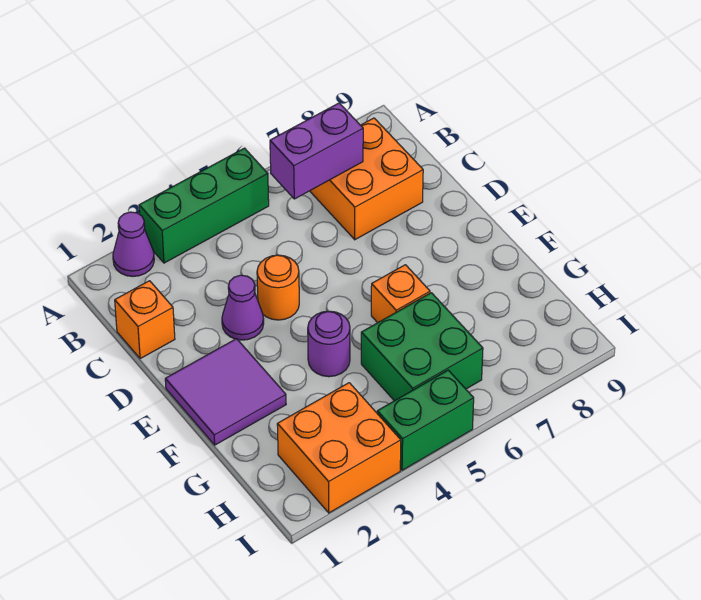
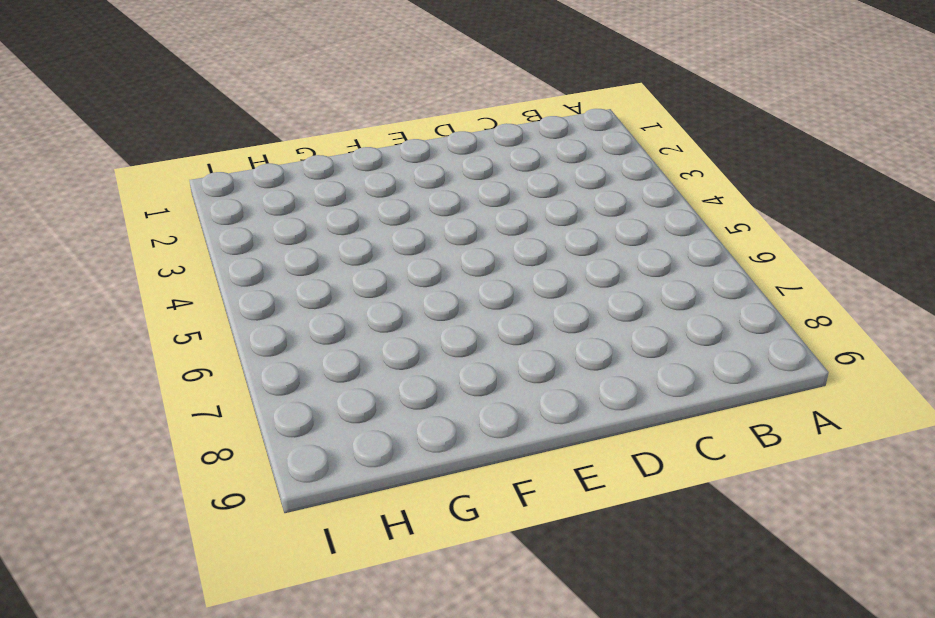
none -> purple cone A2 level 1
none -> green brick A3:A5 level 1
none -> orange brick B7:C8 level 1

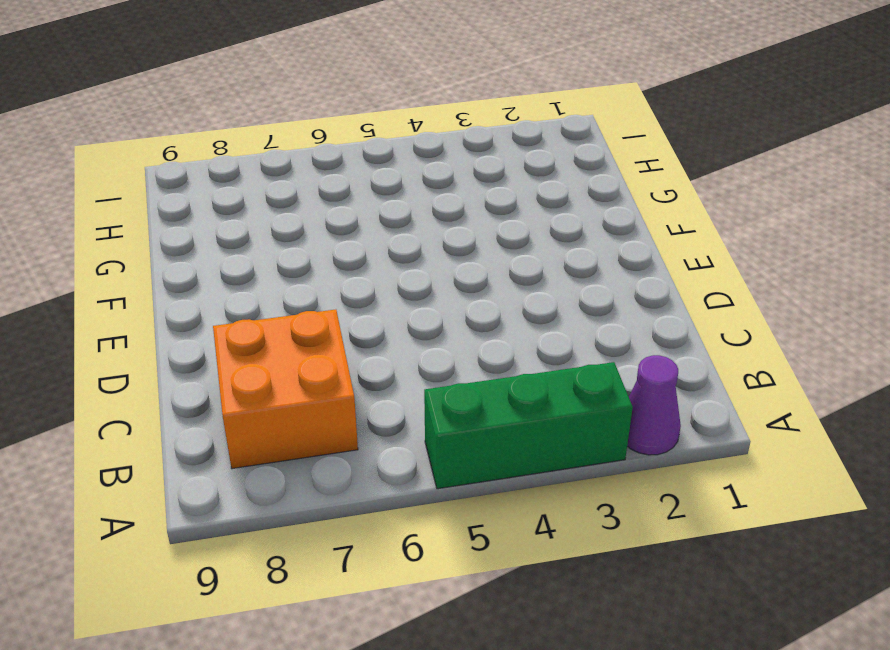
none -> orange brick C1 level 1
none -> purple cone D3 level 1
none -> orange round brick D4 level 1

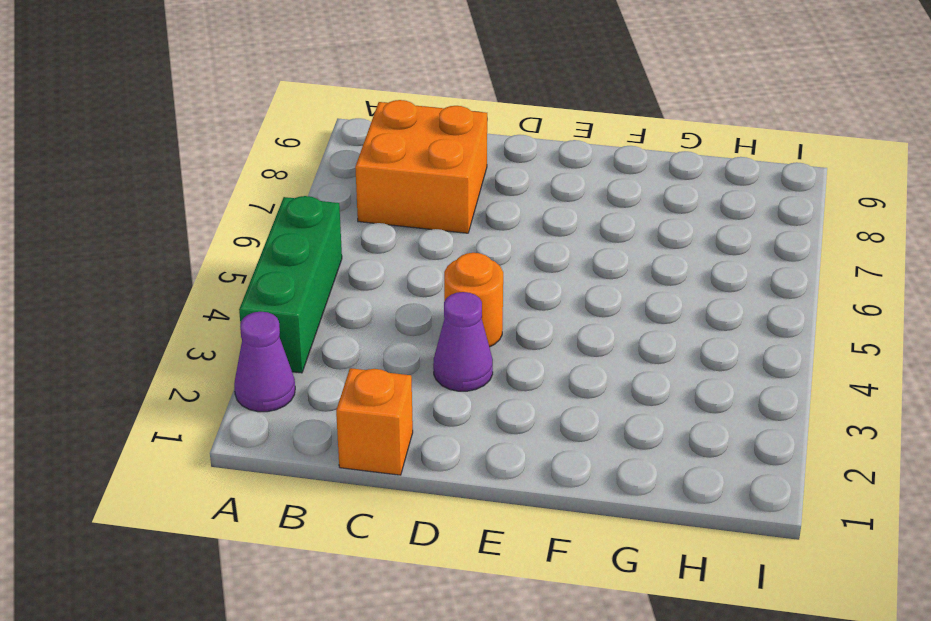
none -> purple tile E1:F2 level 1
none -> purple round brick F4 level 1
none -> orange brick F6 level 1

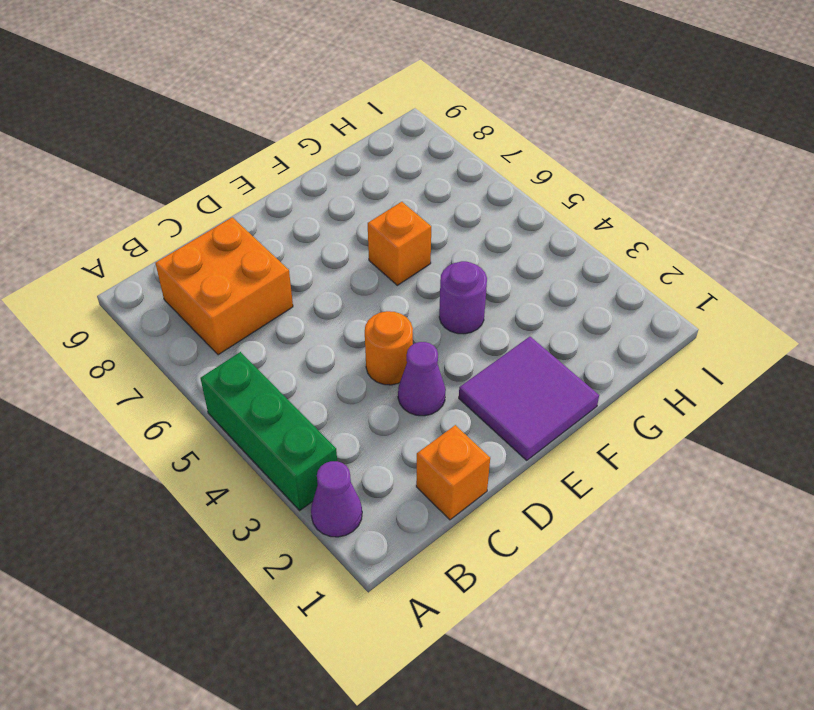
none -> green brick G5:H6 level 1
none -> orange brick H2:I3 level 1
none -> green brick I4:I5 level 1

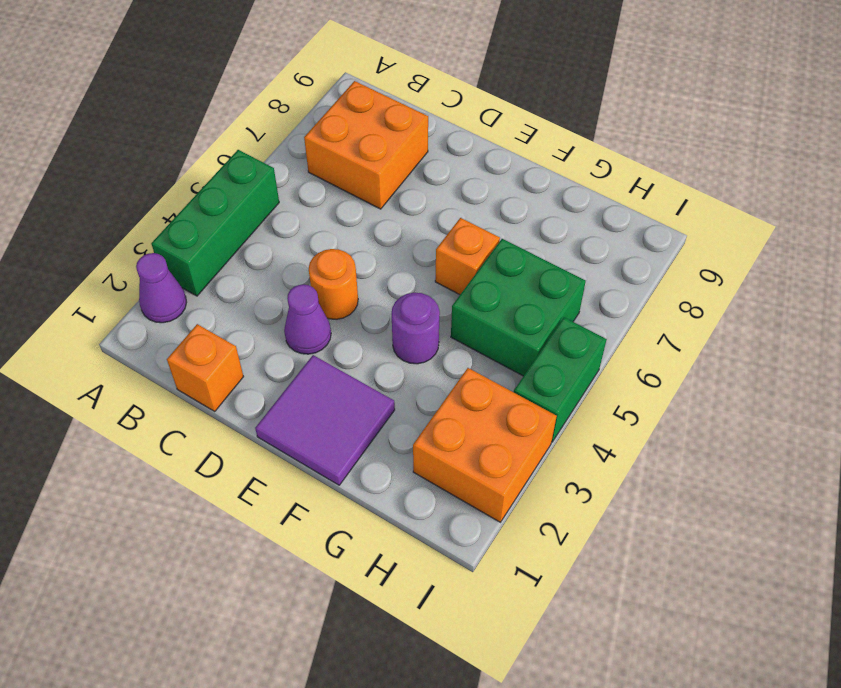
none -> purple brick B6:B7 level 2

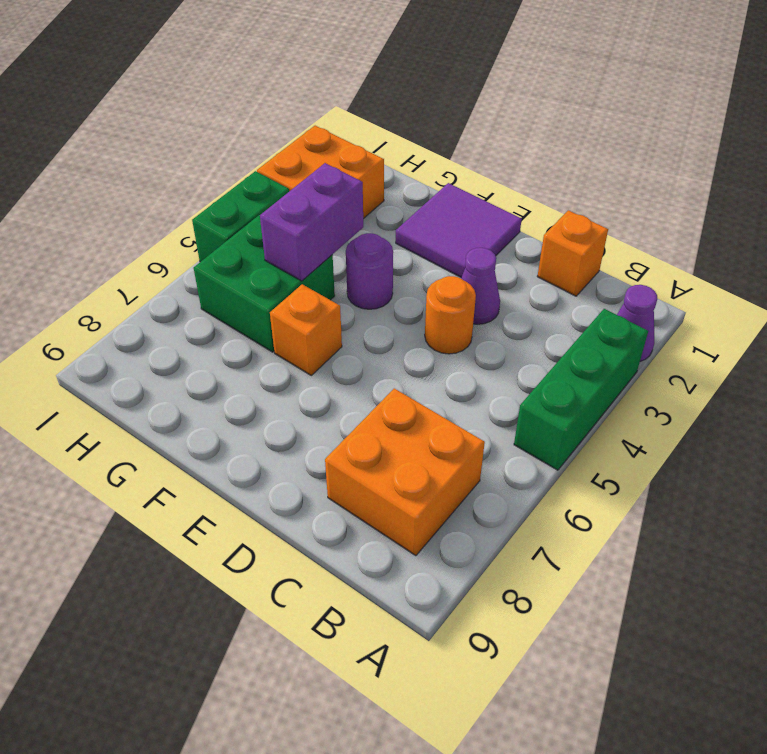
purple brick G4:G5 level 2 -> purple brick B6:B7 level 2

